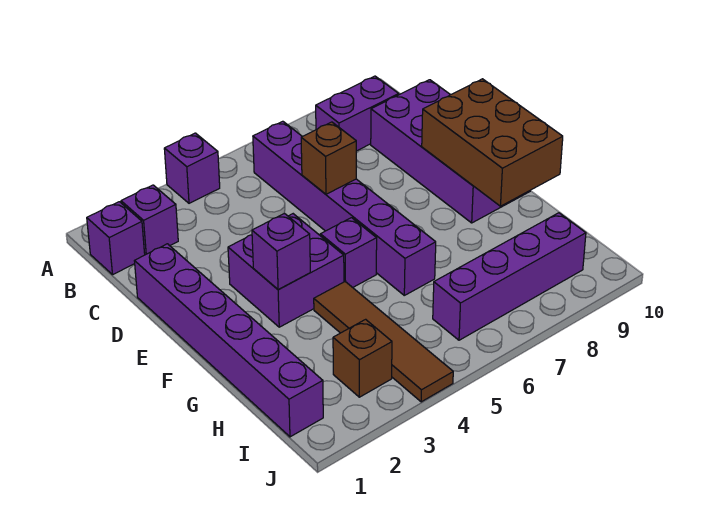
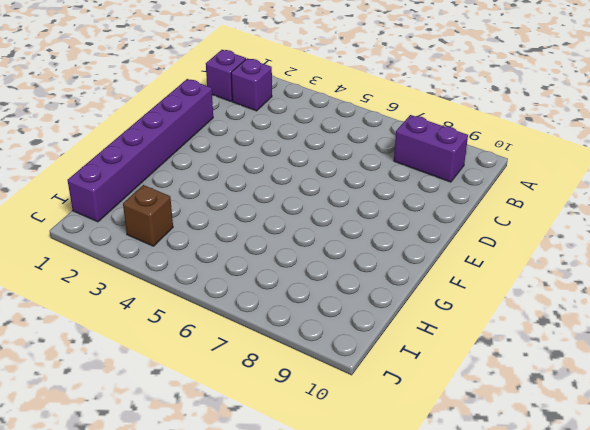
none -> purple brick A4 level 1
none -> purple brick B6:G6 level 1
none -> purple brick C9:F10 level 1

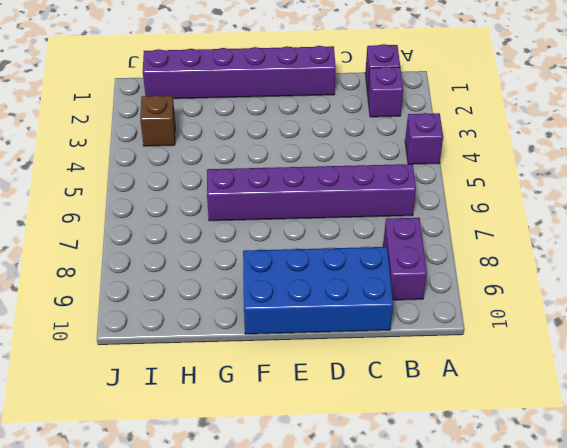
blue brick C9:F10 level 1 -> purple brick C9:F10 level 1
none -> purple brick E3:F4 level 1
none -> purple brick F5 level 1
none -> brown tile G4:J4 level 1

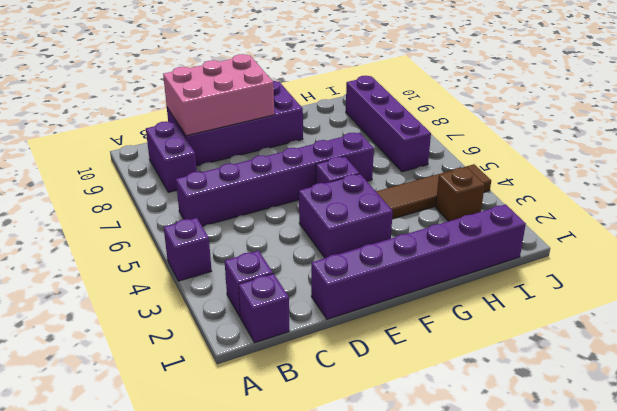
pink brick C9:E10 level 2 -> brown brick E9:G10 level 2
none -> brown brick D6 level 2
none -> purple brick F3 level 2

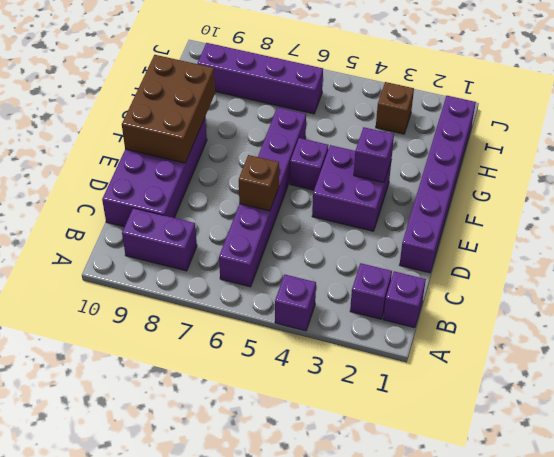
none -> brown tile G4:J4 level 1

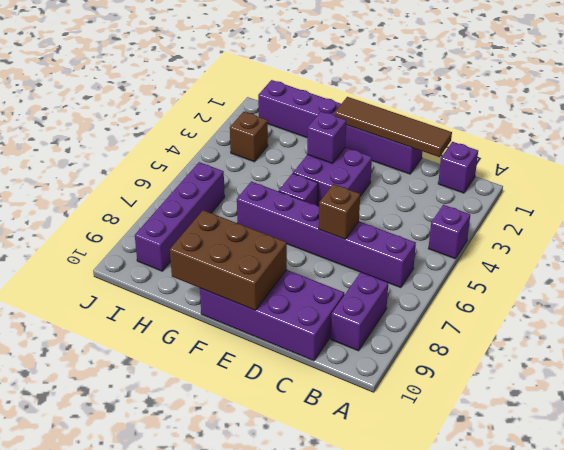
brown tile C1:F1 level 2 -> brown tile G4:J4 level 1
none -> purple brick B2 level 1

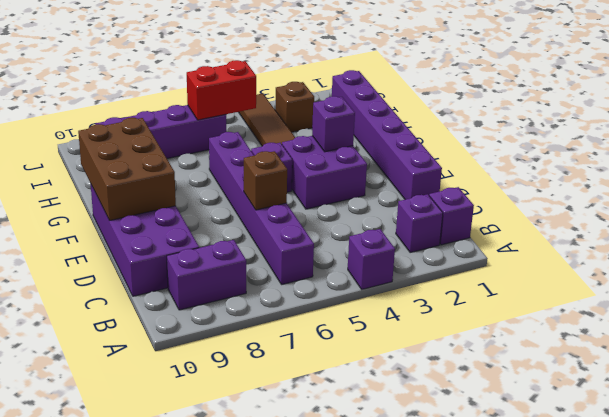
red brick I5:I6 level 2 -> none

